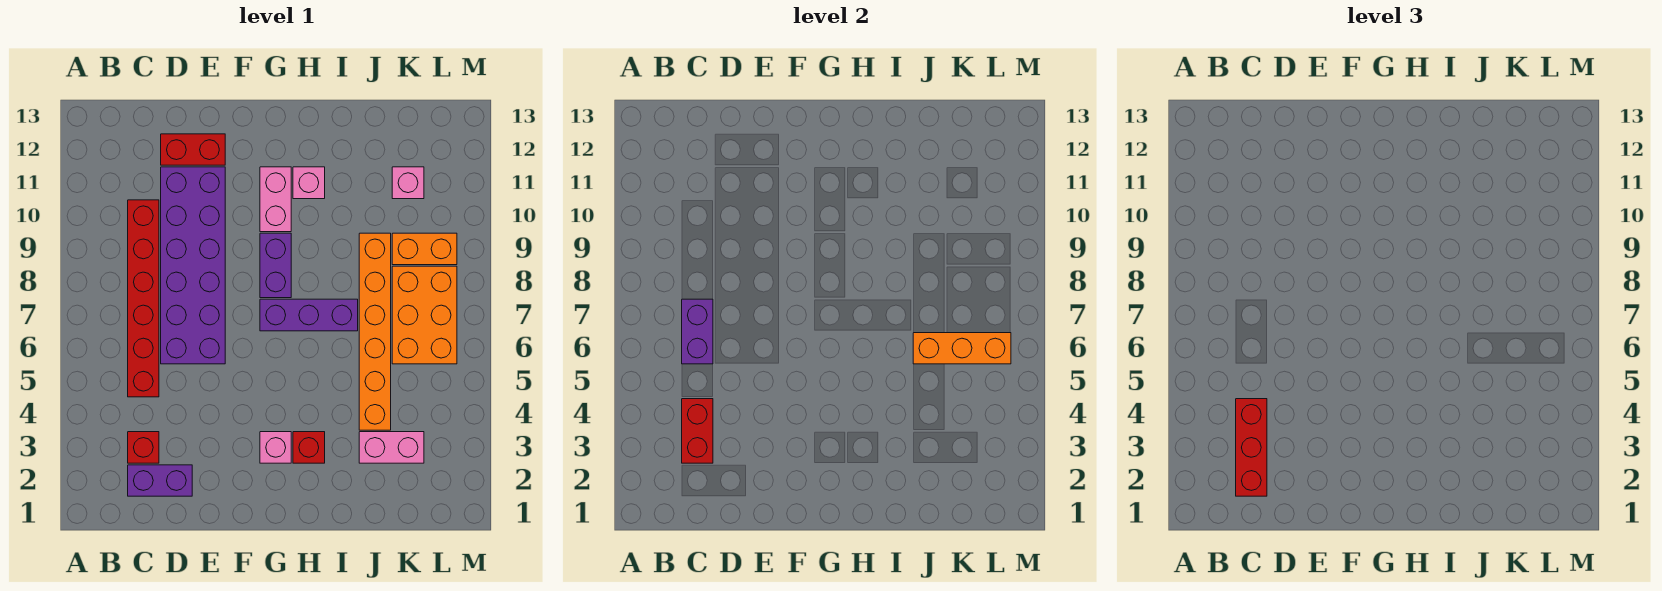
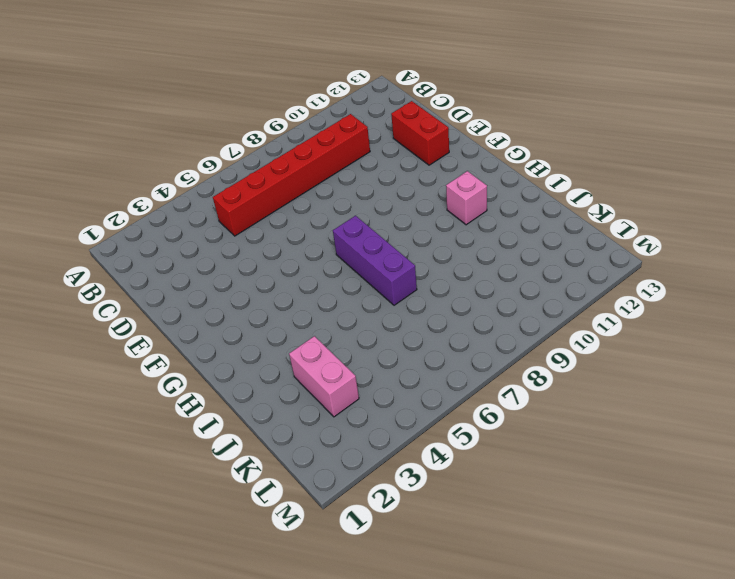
none -> purple brick C2:D2 level 1
none -> red brick C3 level 1
none -> purple brick D6:E11 level 1

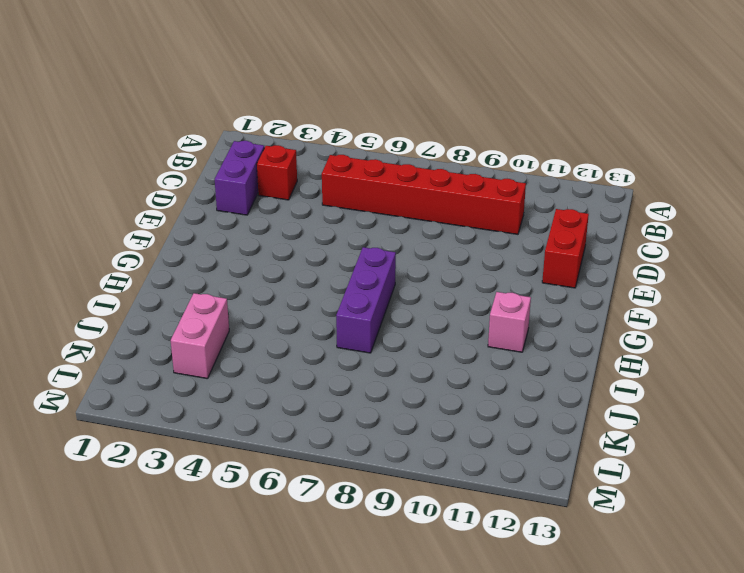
none -> purple brick D6:E11 level 1
none -> pink brick G3 level 1
none -> purple brick G8:G9 level 1

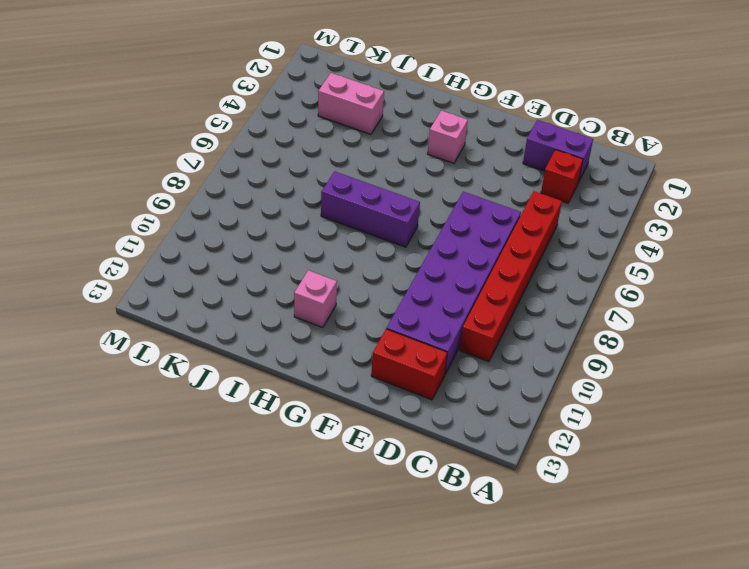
none -> purple brick G8:G9 level 1
none -> pink brick G10:G11 level 1
none -> red brick H3 level 1

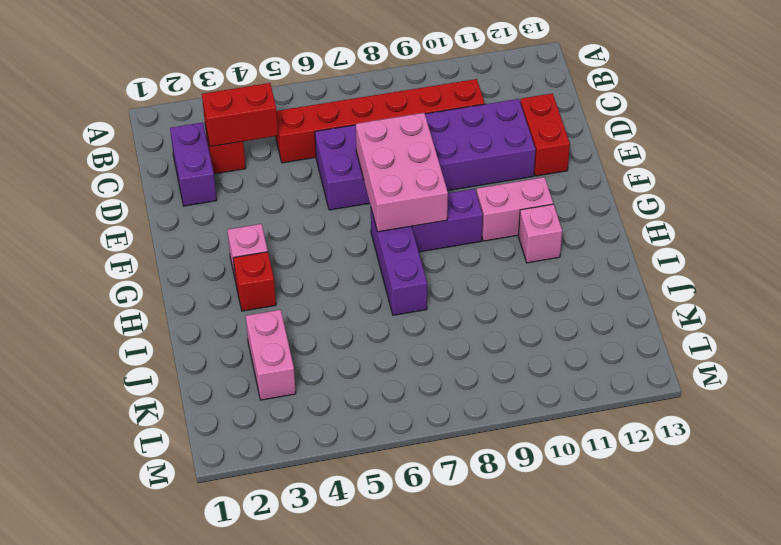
pink brick E7:G8 level 2 -> none
none -> orange brick J4:J9 level 1
none -> orange brick K6:L8 level 1
none -> orange brick K9:L9 level 1

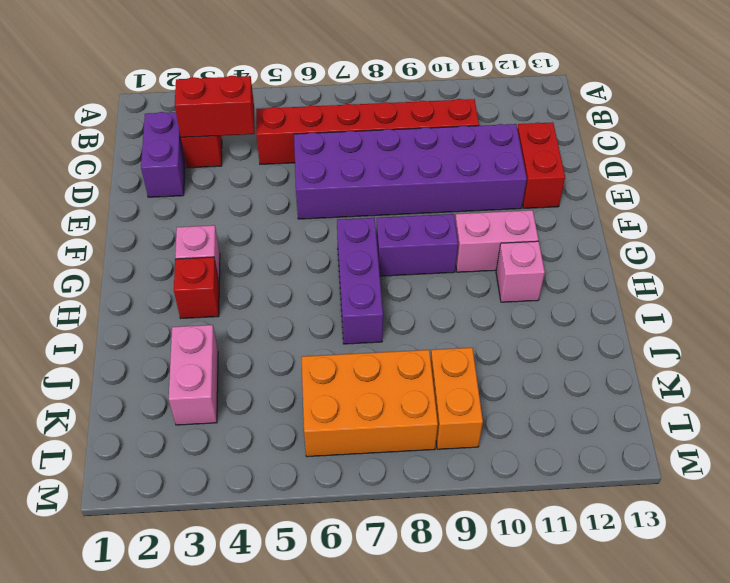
none -> orange brick J4:J9 level 1
none -> pink brick K11 level 1
none -> purple brick C6:C7 level 2

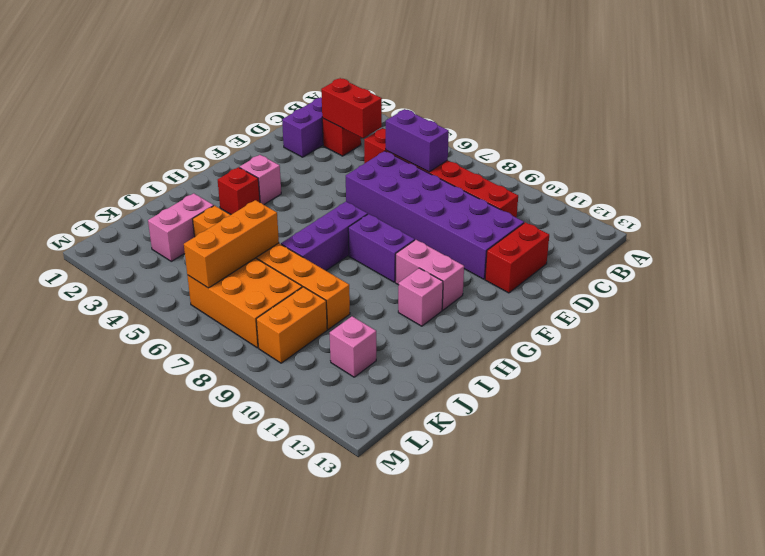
none -> red brick C2:C4 level 3

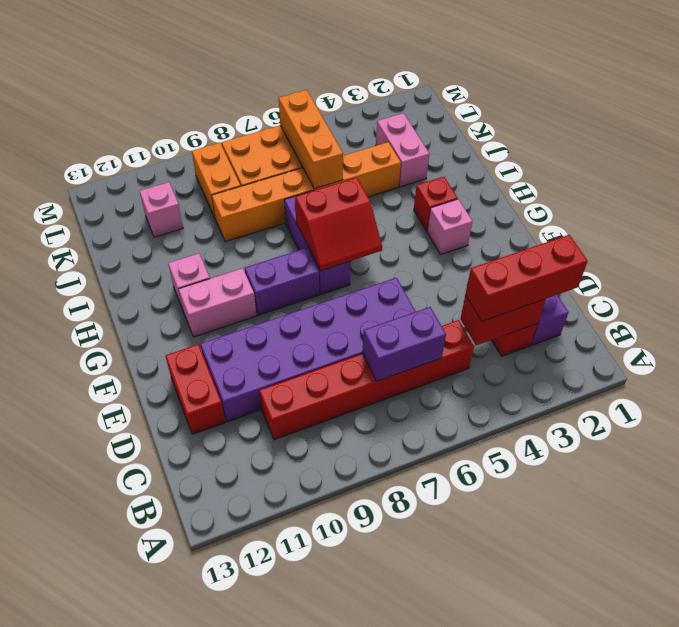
red slope G6:H7 level 2 top H -> none

